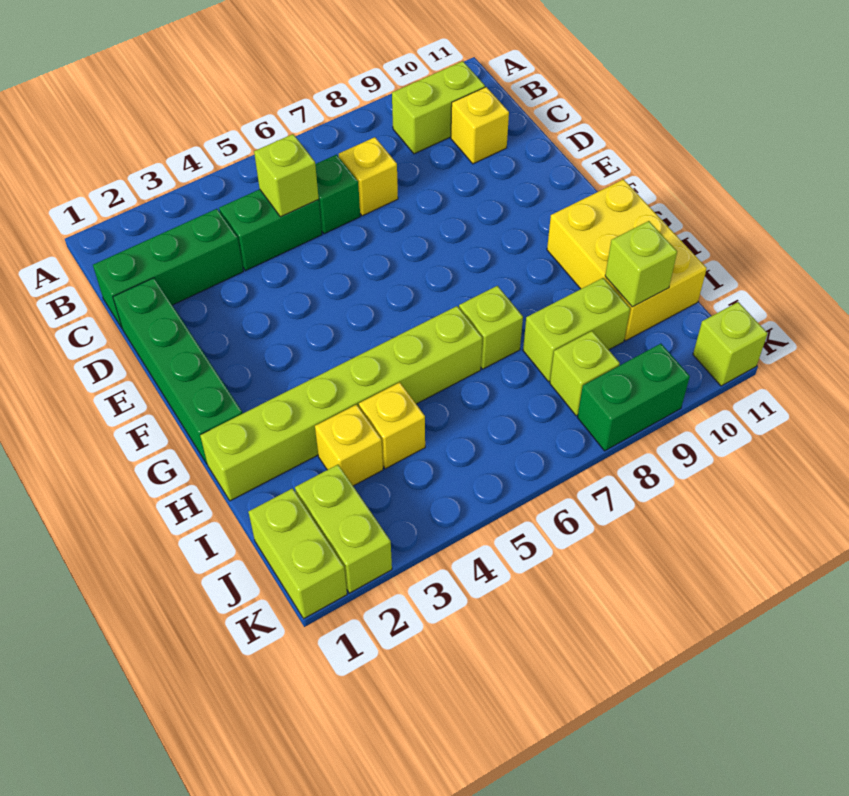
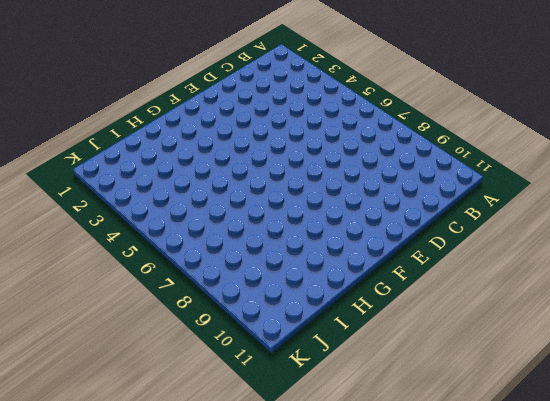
none -> lime brick B9:B10 level 1
none -> green brick C1:C3 level 1
none -> green brick C4:C5 level 1

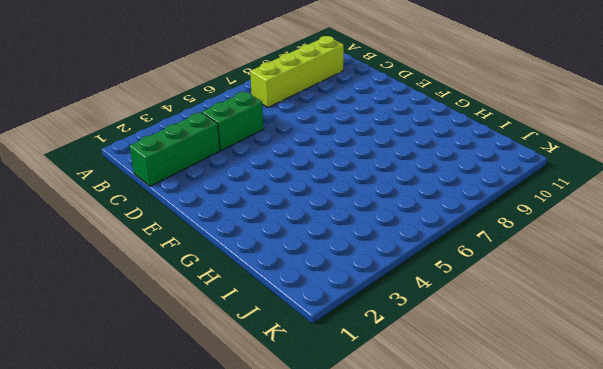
lime brick B7:B10 level 1 -> lime brick B9:B10 level 1
none -> green brick C6 level 1
none -> yellow brick C7 level 1
none -> yellow brick C10 level 1

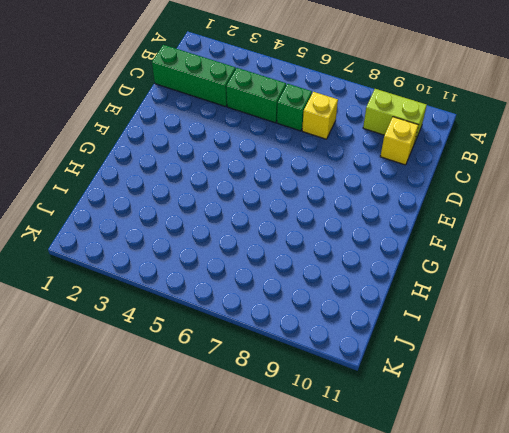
none -> green brick D1:G1 level 1
none -> yellow brick G10:I11 level 1
none -> lime brick H1:H6 level 1

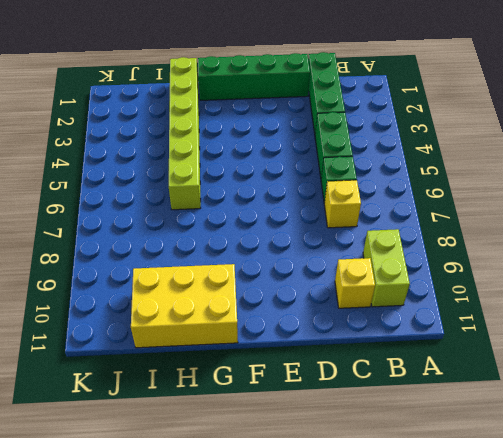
none -> lime brick H7 level 1
none -> yellow brick I3 level 1
none -> yellow brick I4 level 1

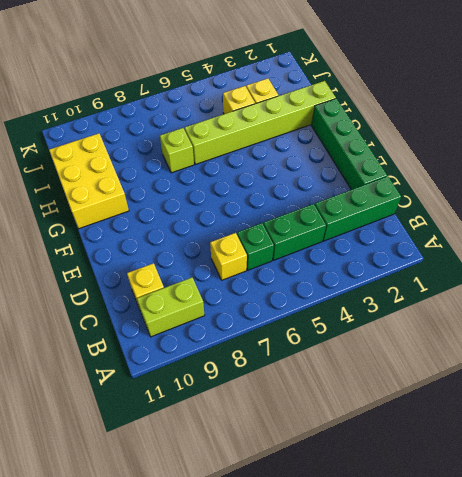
none -> lime brick I8:I9 level 1
none -> lime brick J1:K1 level 1
none -> lime brick J2:K2 level 1

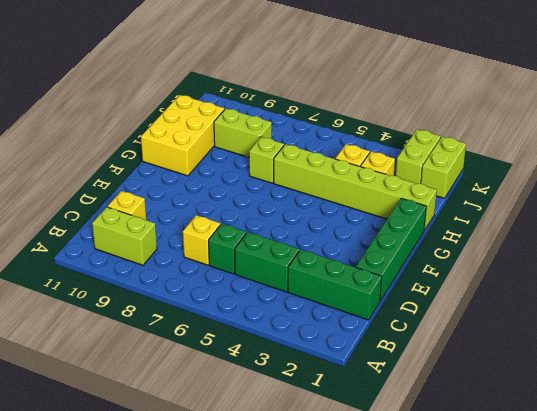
none -> lime brick J8 level 1
none -> green brick K8:K9 level 1
none -> lime brick K11 level 1

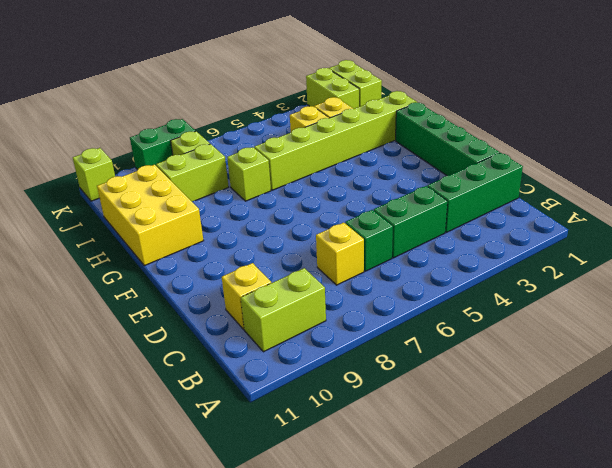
none -> lime brick C5 level 2
none -> lime brick I10 level 2

